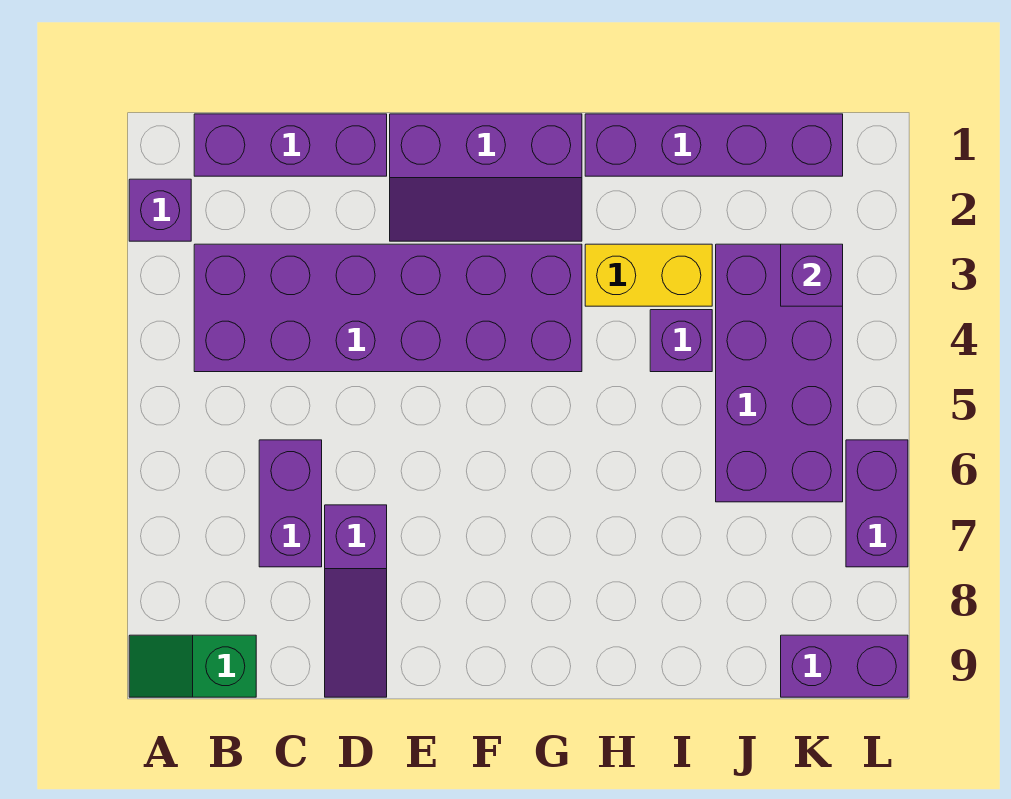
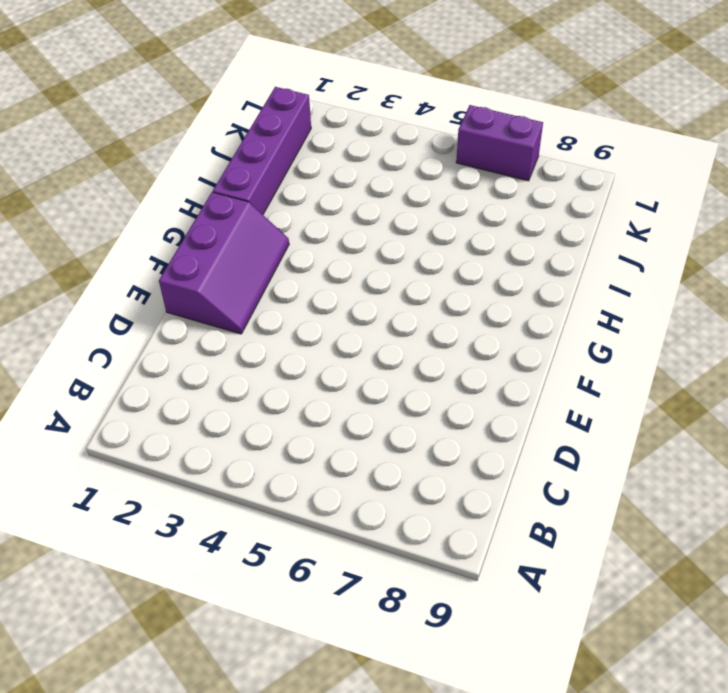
none -> purple brick A2 level 1
none -> green slope A9:B9 level 1 top B
none -> purple brick B1:D1 level 1

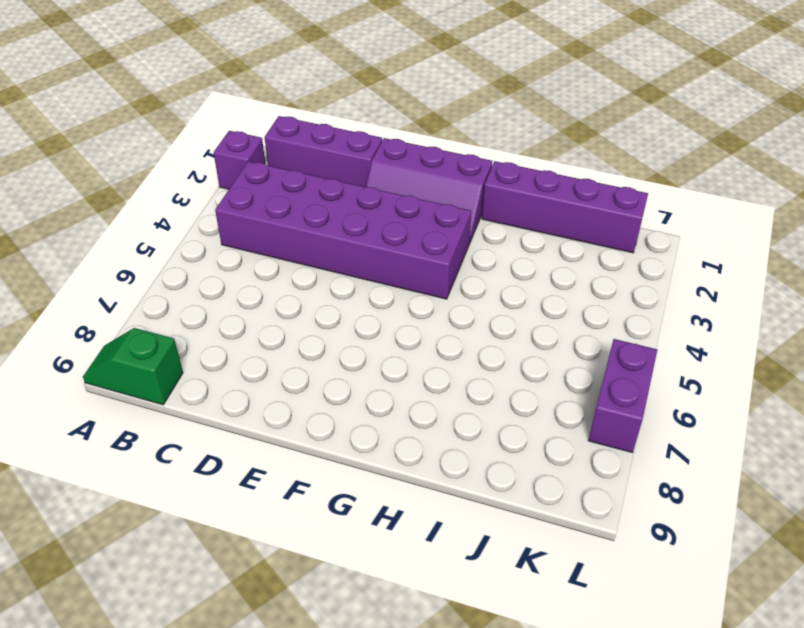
none -> purple brick C6:C7 level 1
none -> purple slope D7:D9 level 1 top 7
none -> yellow brick H3:I3 level 1

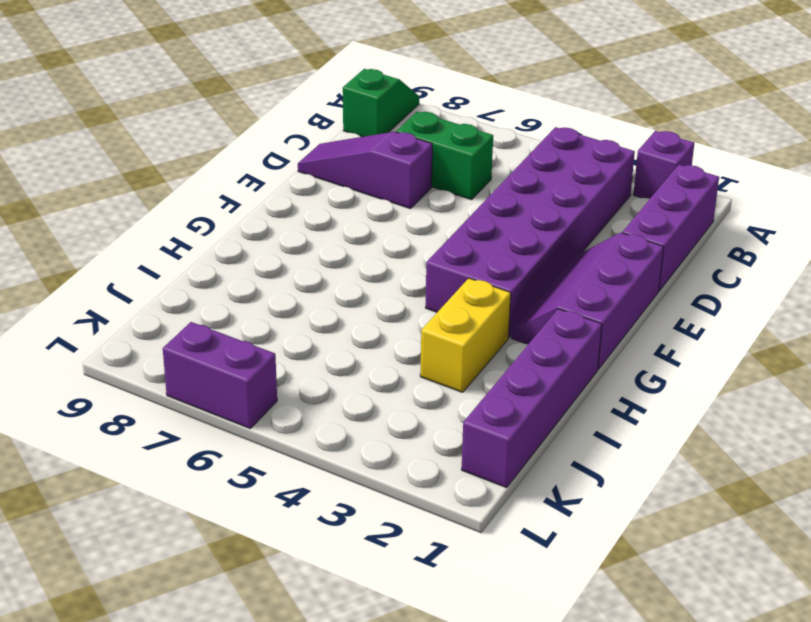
green brick C6:C7 level 1 -> purple brick C6:C7 level 1
none -> purple brick I4 level 1
none -> purple brick J3:K6 level 1
none -> purple brick K9:L9 level 1

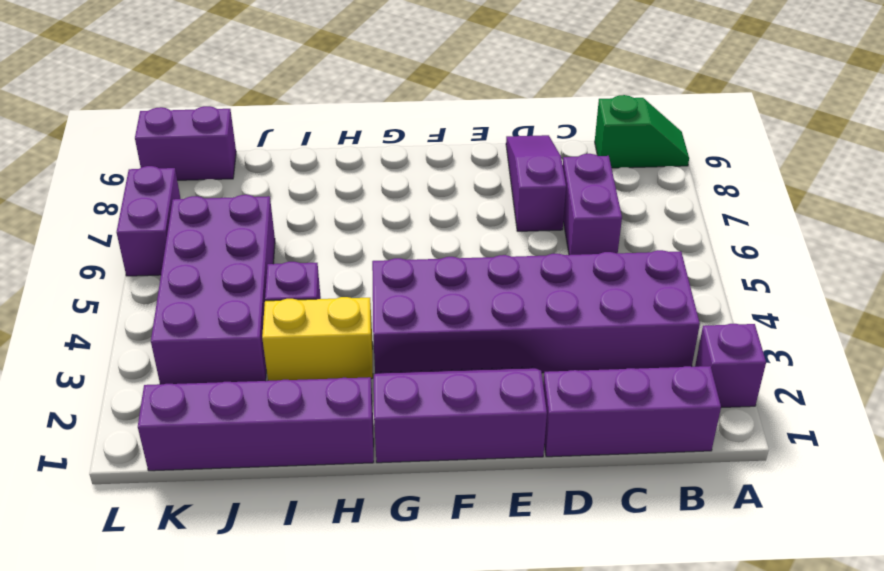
none -> purple brick K3 level 2

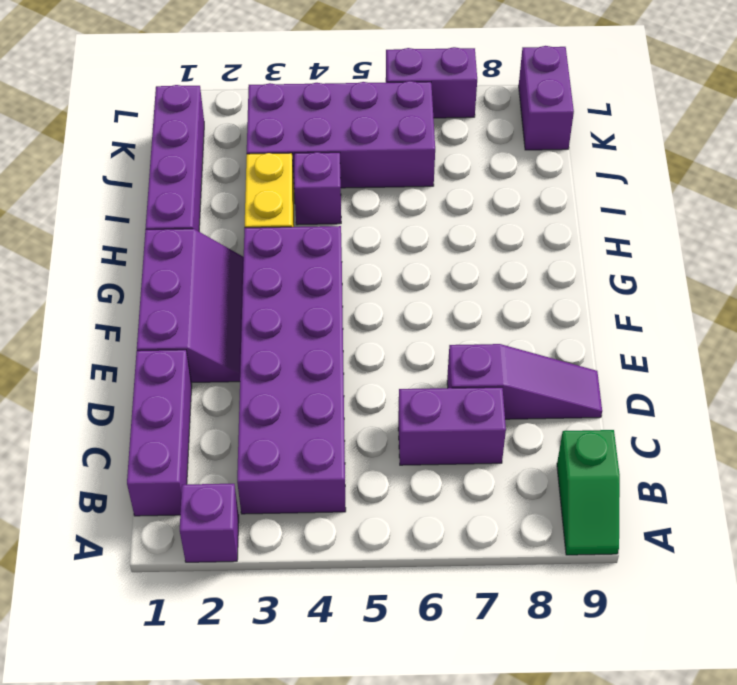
none -> purple brick K3 level 2

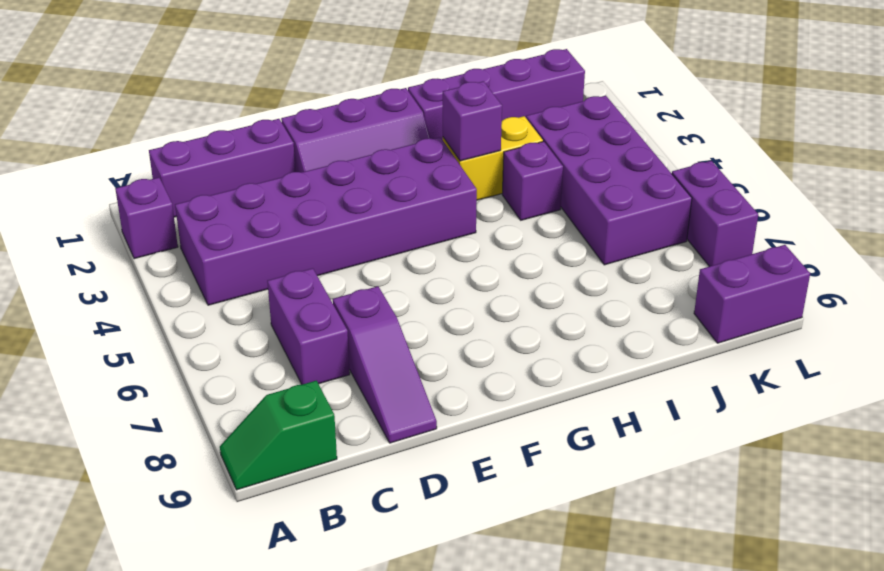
purple brick H3 level 2 -> purple brick K3 level 2

